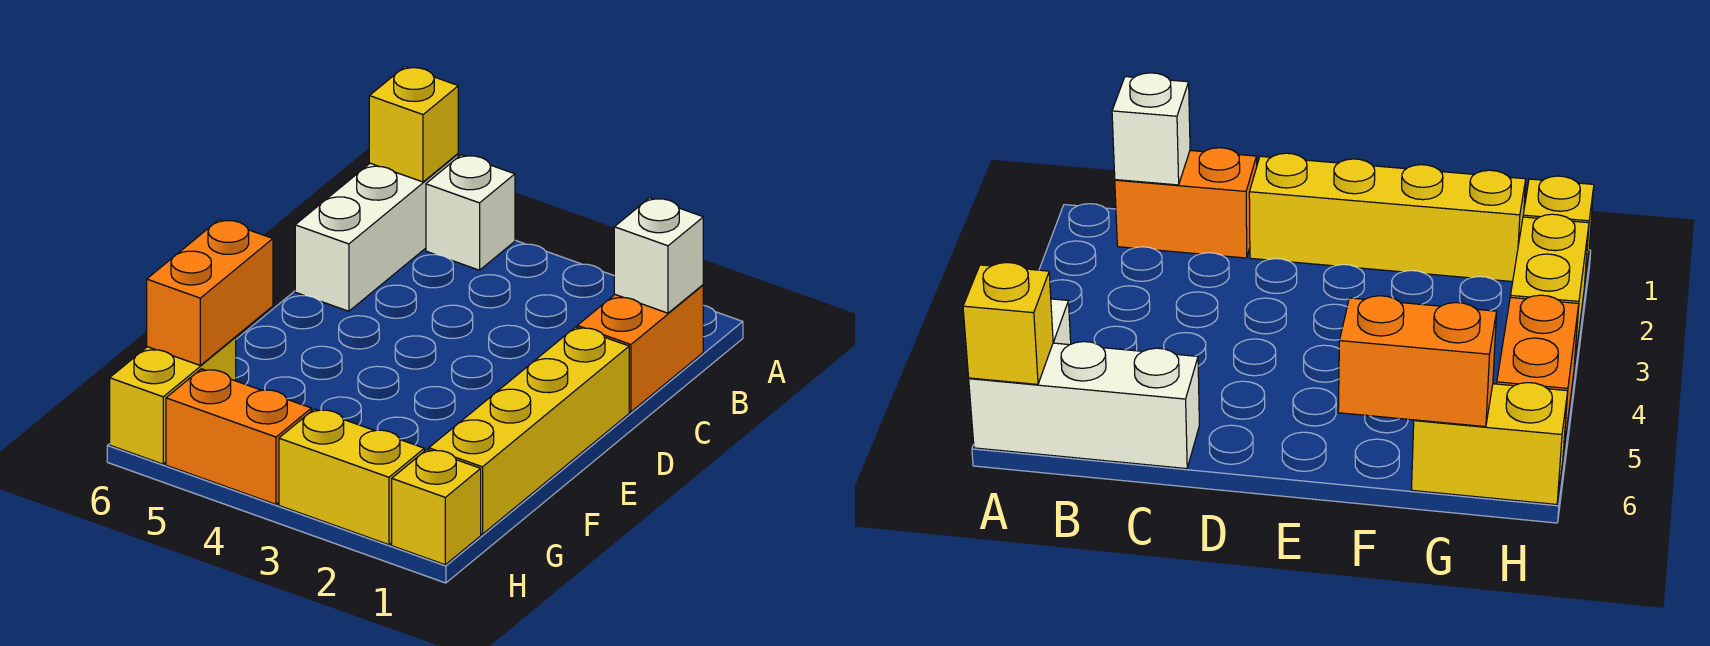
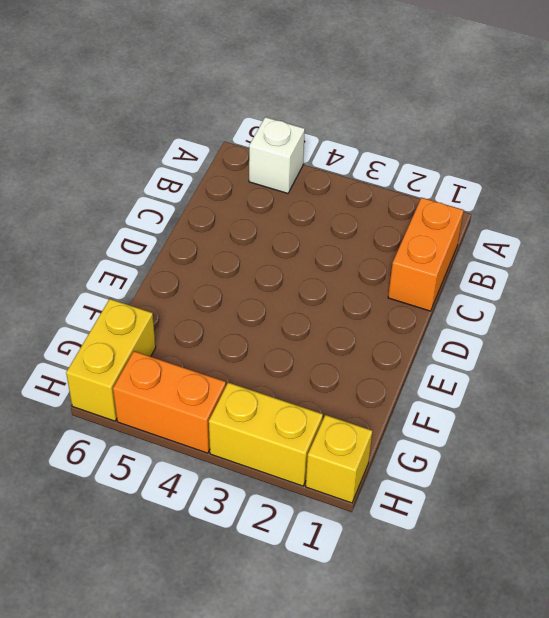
none -> white brick A6:C6 level 1
none -> yellow brick D1:G1 level 1

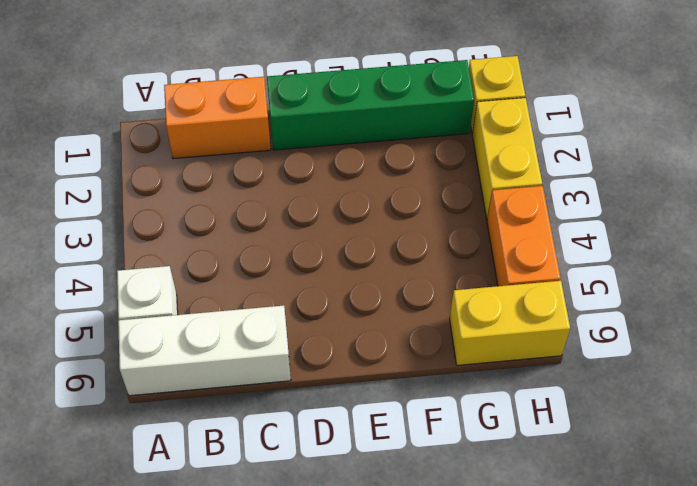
green brick D1:G1 level 1 -> yellow brick D1:G1 level 1
none -> yellow brick A6 level 2
none -> white brick B1 level 2

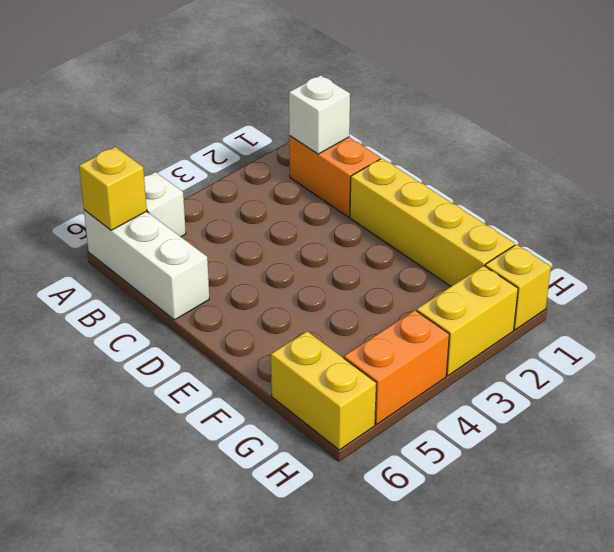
none -> orange brick F6:G6 level 2

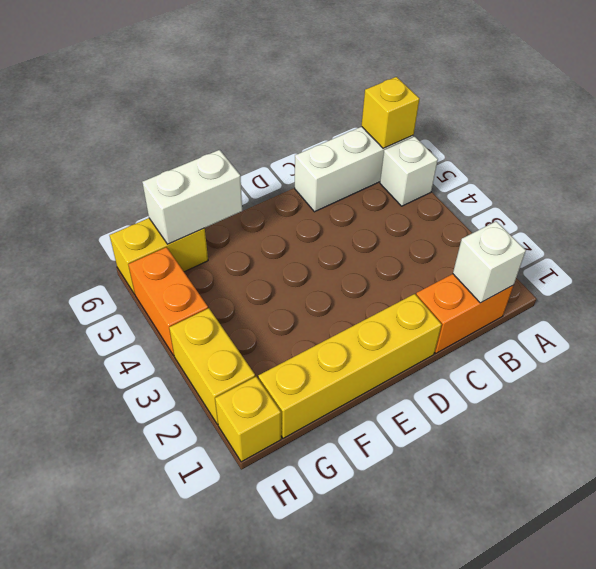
white brick F6:G6 level 2 -> orange brick F6:G6 level 2

